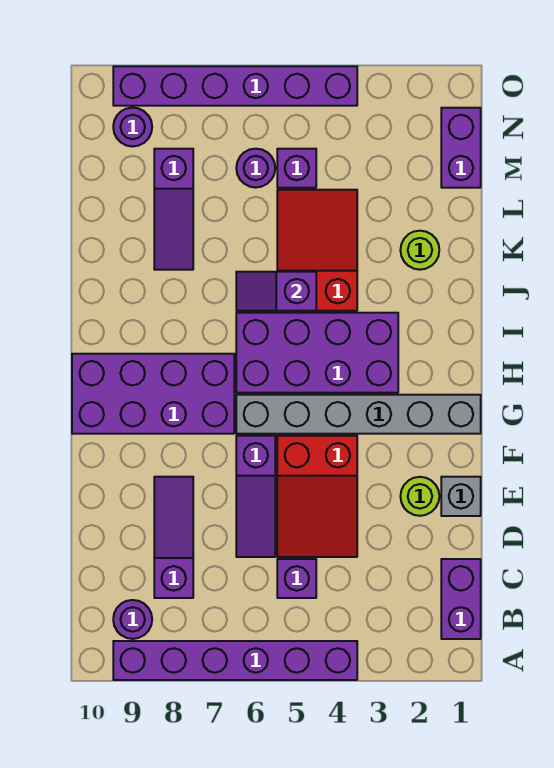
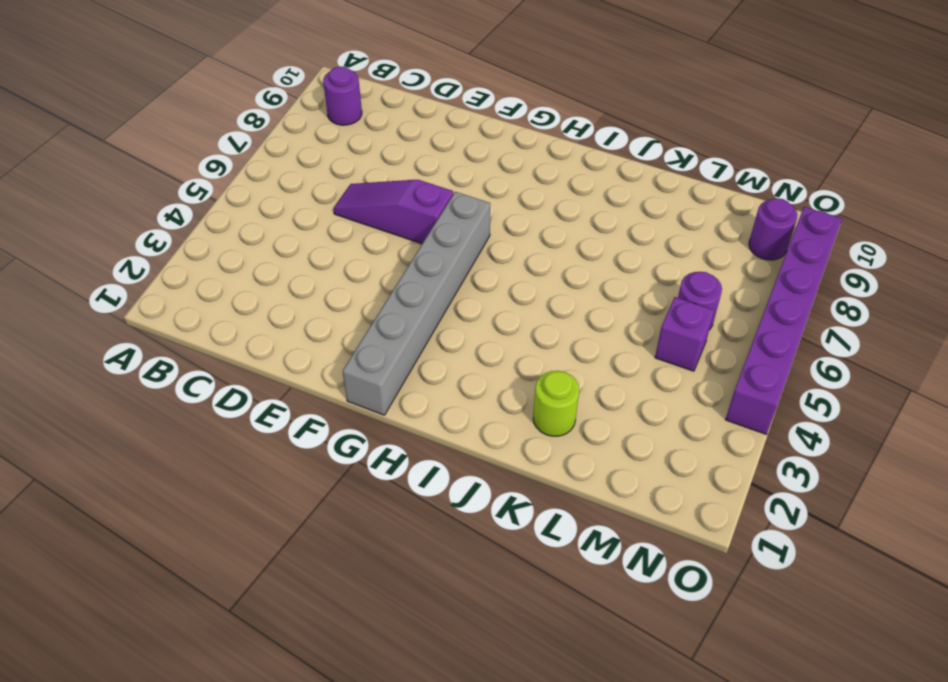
none -> purple brick A4:A9 level 1
none -> purple brick B1:C1 level 1
none -> purple brick C5 level 1

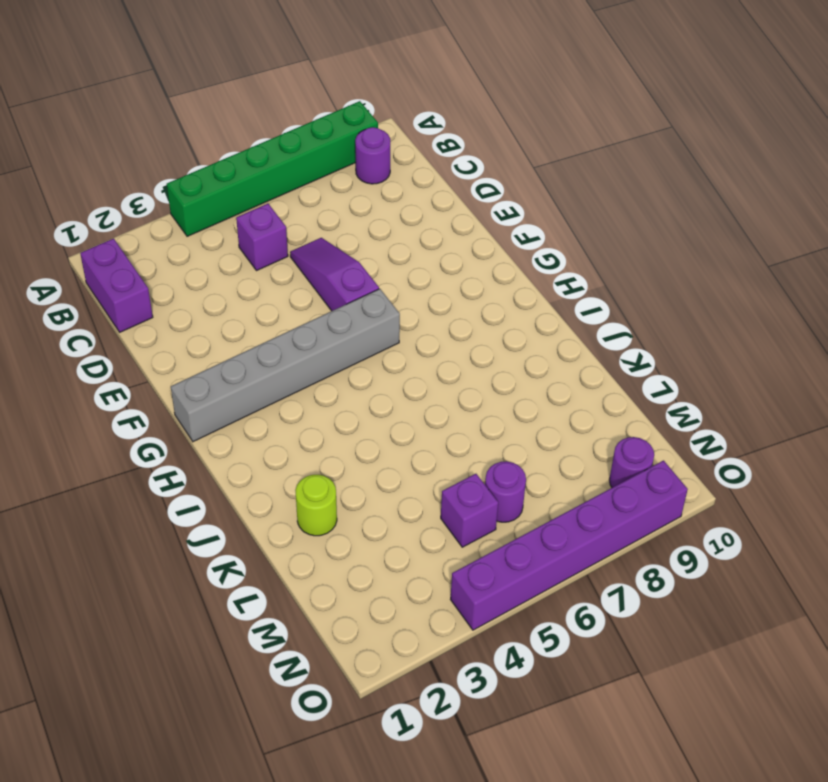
green brick A4:A9 level 1 -> purple brick A4:A9 level 1
none -> purple slope C8:E8 level 1 top C
none -> red slope D4:F5 level 1 top F
none -> grey brick E1 level 1

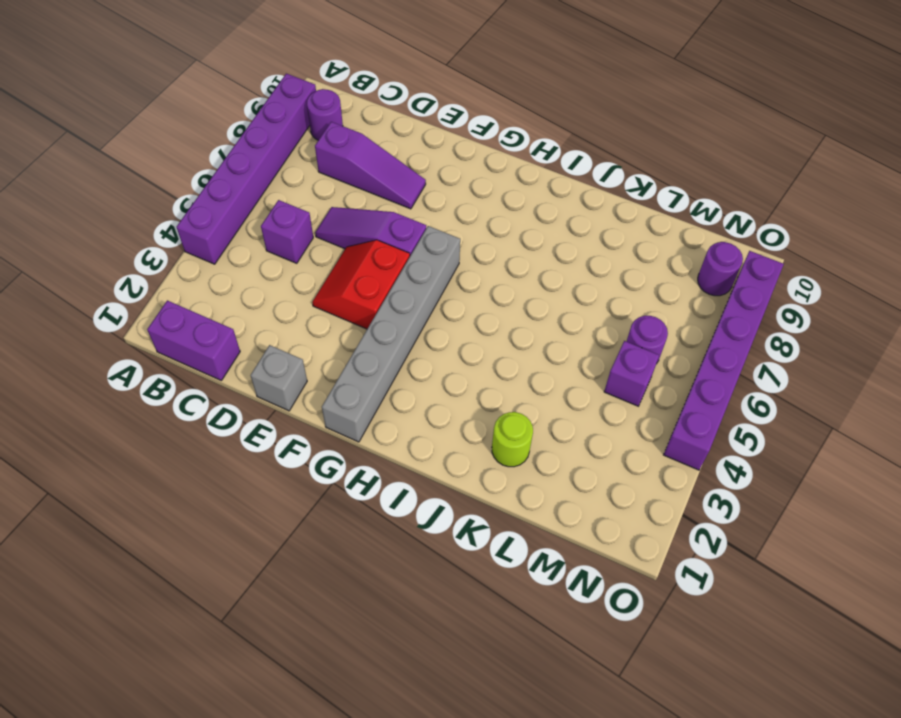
red slope E4:F5 level 1 top F -> red slope D4:F5 level 1 top F
none -> lime round brick E2 level 1
none -> purple brick G7:H10 level 1
none -> purple brick H3:I6 level 1

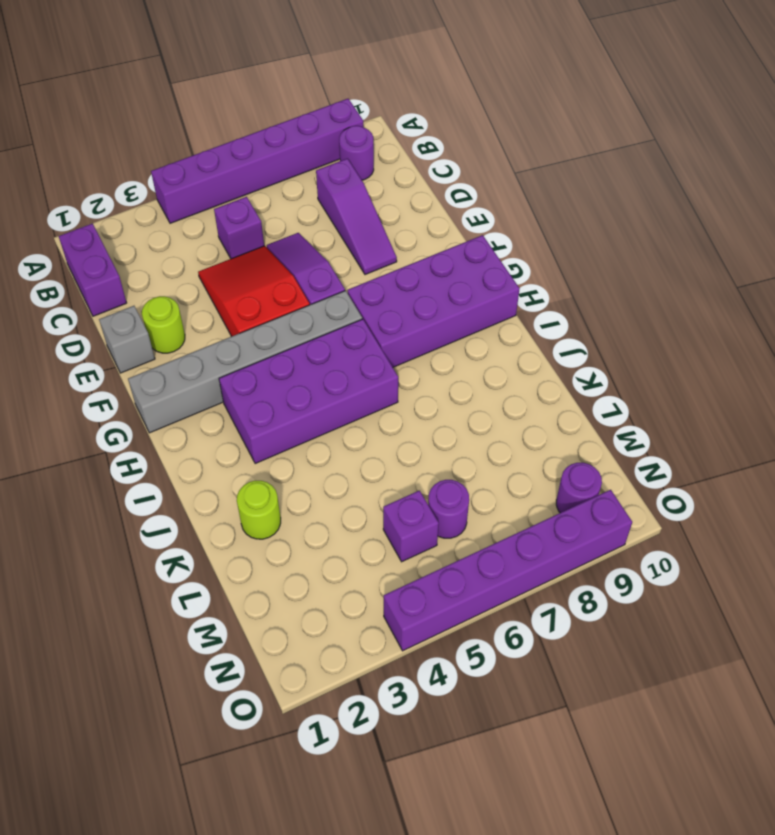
none -> red slope J4:L5 level 1 top J
none -> purple slope K8:M8 level 1 top M
none -> purple brick M1:N1 level 1

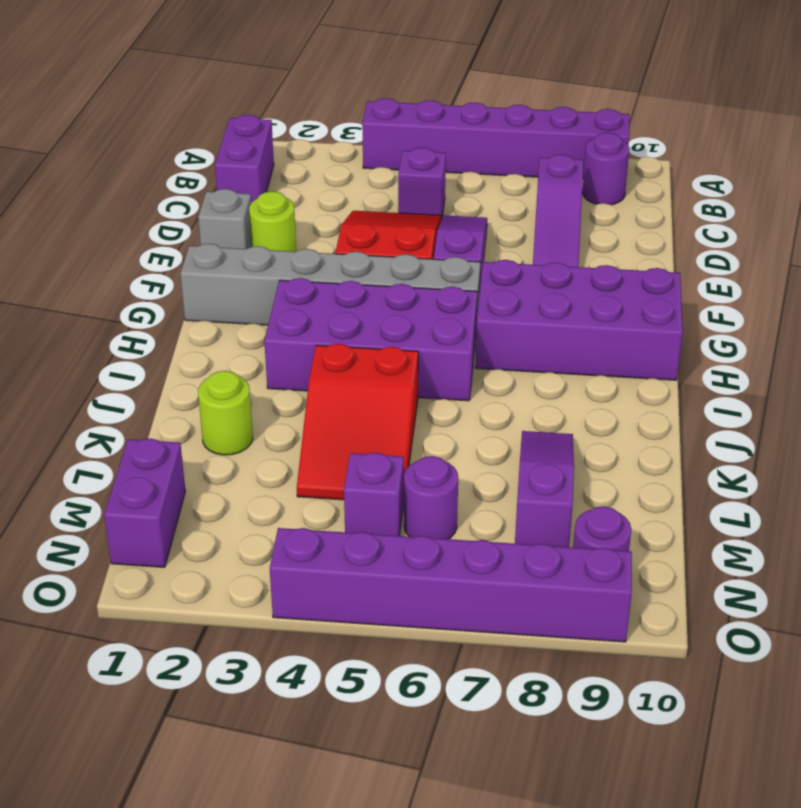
none -> purple slope J5:J6 level 2 top 5

